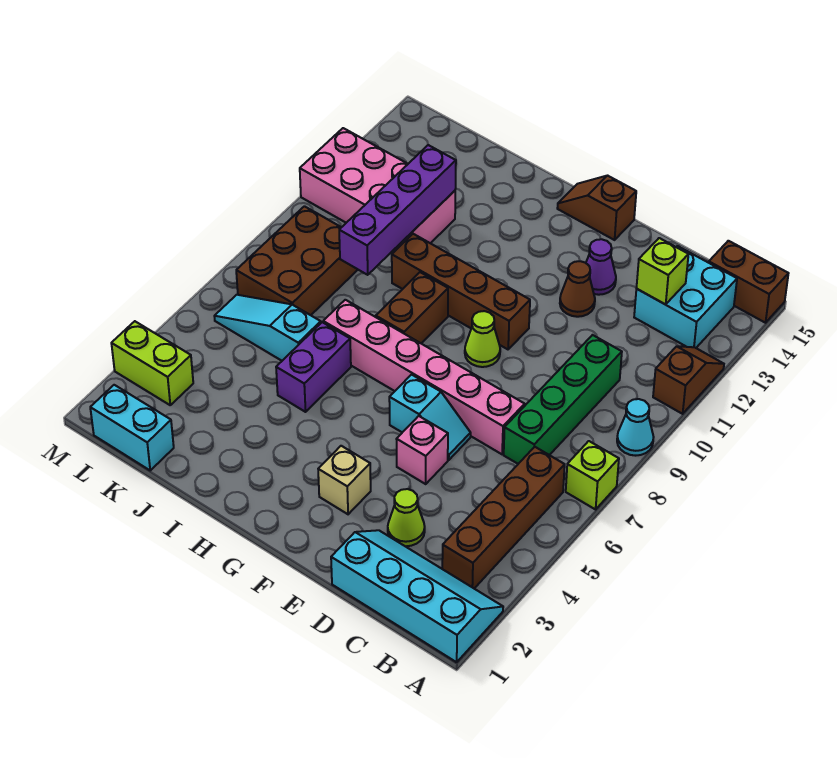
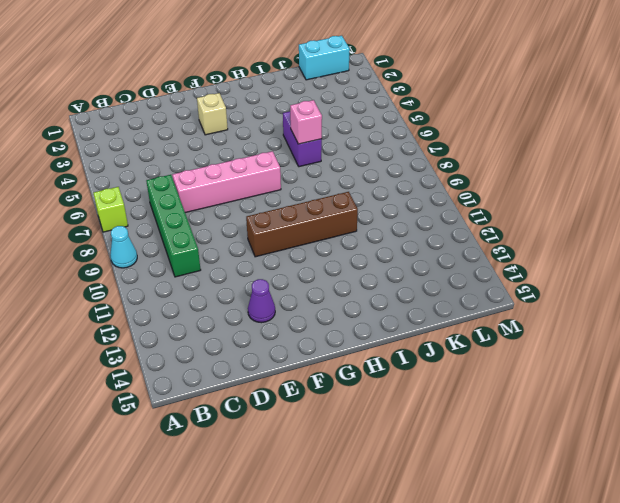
pink brick D7:G7 level 1 -> pink brick D7:I7 level 1
pink brick I6 level 2 -> pink brick E5 level 1
none -> cyan slope A1:D2 level 1 top 1
none -> brown slope A11:A12 level 1 top 11
none -> brown brick A15:B15 level 1

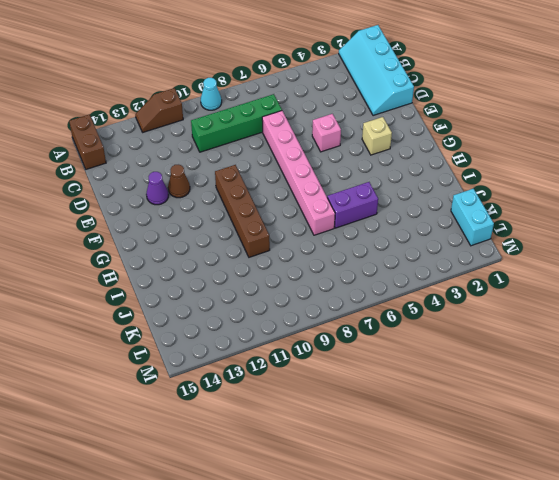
none -> lime brick A7 level 1
none -> brown brick B3:B6 level 1
none -> cyan brick B13:C14 level 1

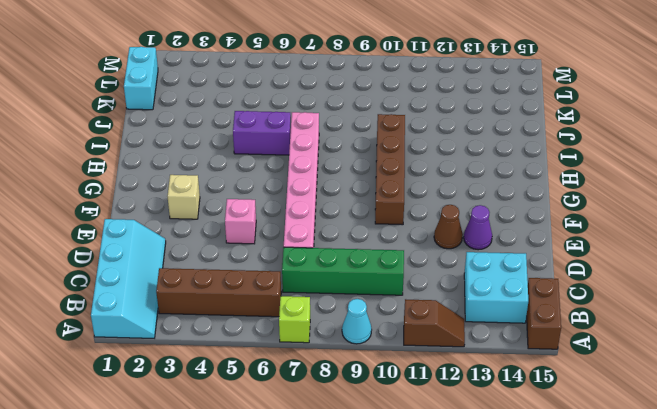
none -> lime cone D3 level 1
none -> cyan slope E6:F6 level 1 top F
none -> lime cone F9 level 1

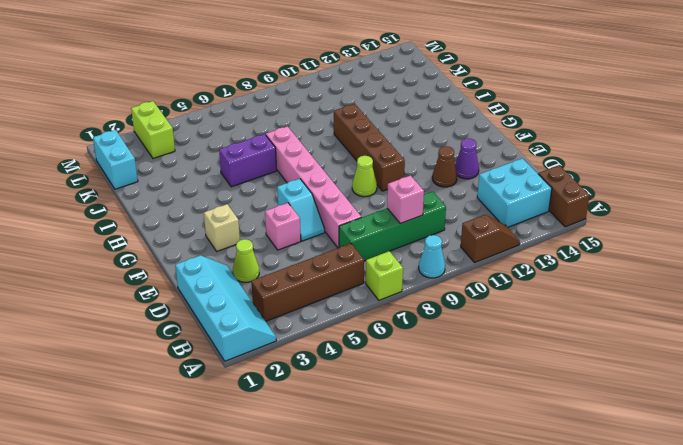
pink brick C9 level 2 -> none
none -> brown slope F15:G15 level 1 top F
none -> brown brick H8:H9 level 1
none -> cyan slope J6:L6 level 1 top J

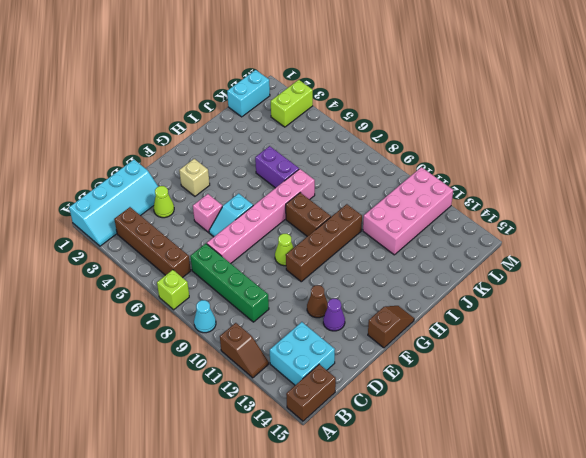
none -> cyan slope J6:L6 level 1 top J
none -> brown brick K7:L9 level 1
none -> lime brick C13 level 2

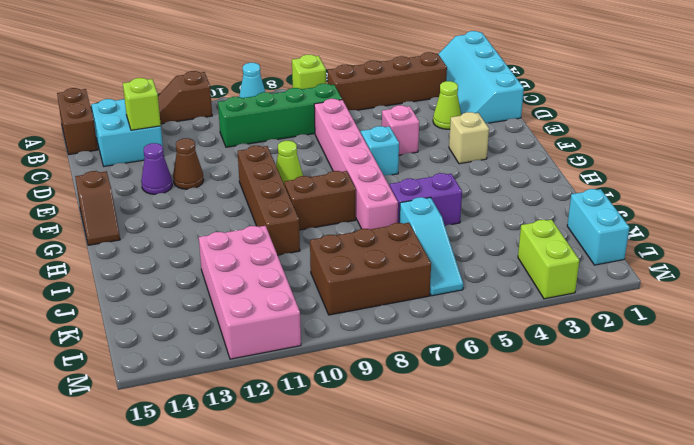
none -> purple brick J9:J12 level 2

